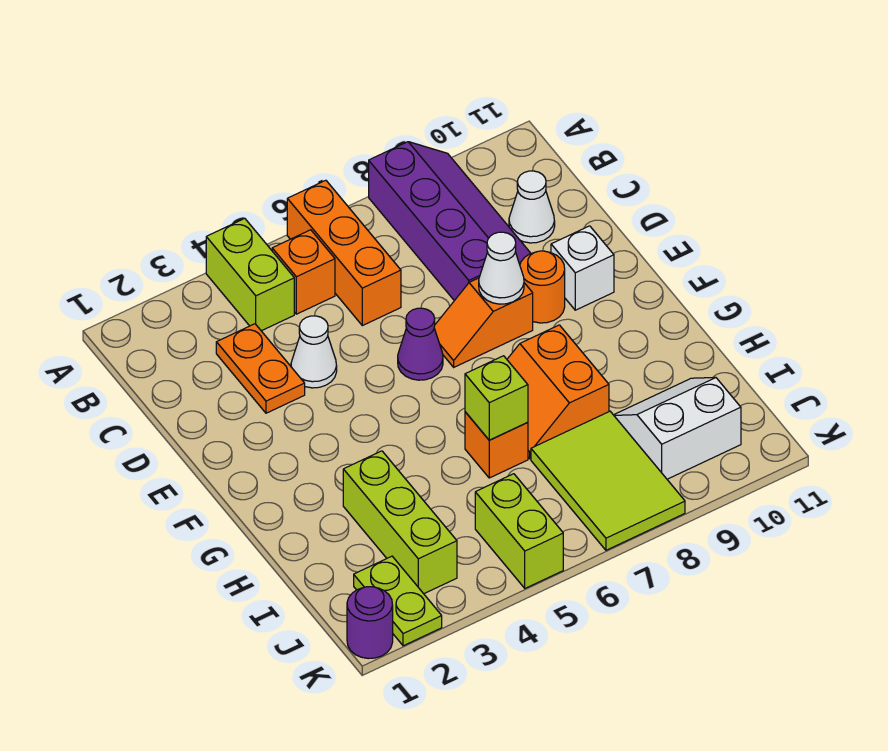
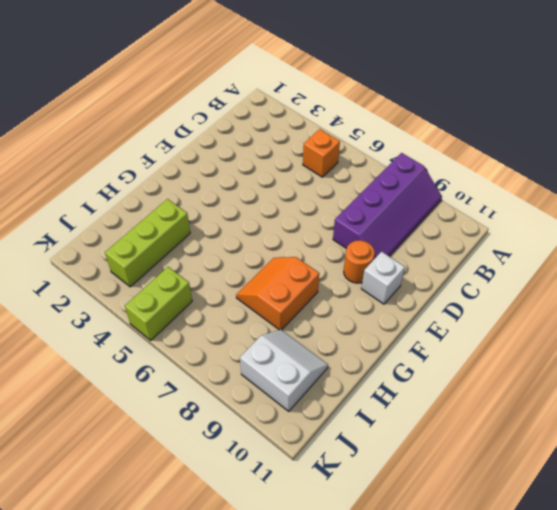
none -> lime brick A4:B4 level 1
none -> orange brick A6:C6 level 1
none -> orange plate C3:D3 level 1

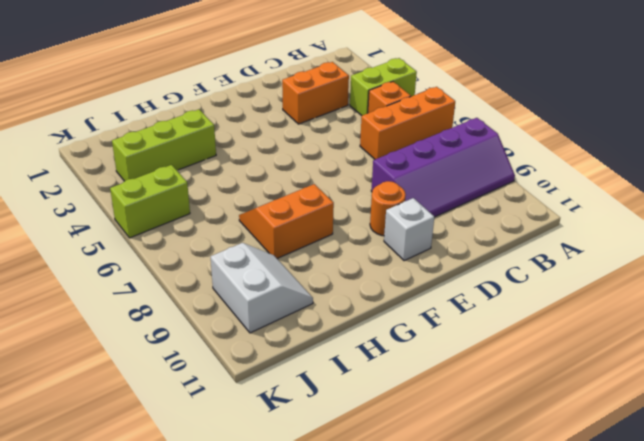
orange brick C3:D3 level 1 -> orange plate C3:D3 level 1
none -> white cone C10 level 1
none -> white cone D4 level 1
none -> purple cone E6 level 1

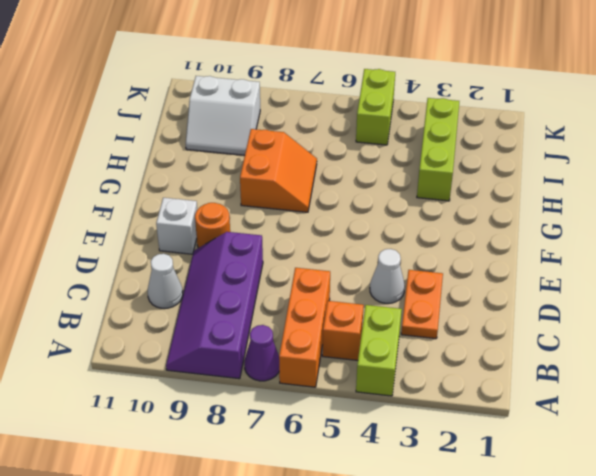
purple cone A7 level 1 -> purple cone E6 level 1
none -> orange slope E7:E8 level 1 top 8
none -> orange brick H6 level 1
none -> lime tile I7:K8 level 1

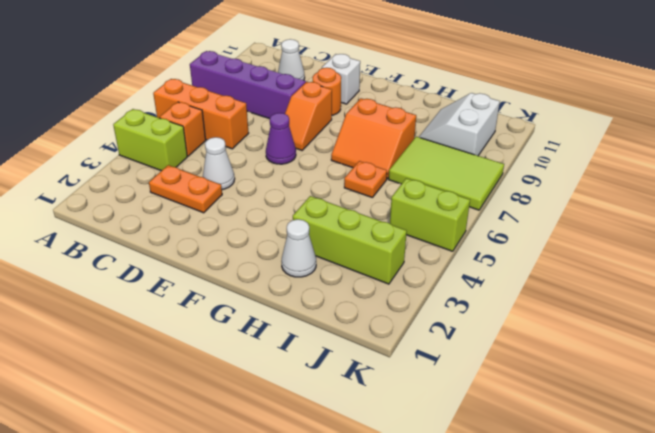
white cone H2 level 1 -> white cone E8 level 2
orange plate H6 level 1 -> orange brick H6 level 1
none -> lime plate J2:K2 level 1
none -> purple round brick K1 level 1
none -> lime brick H6 level 2

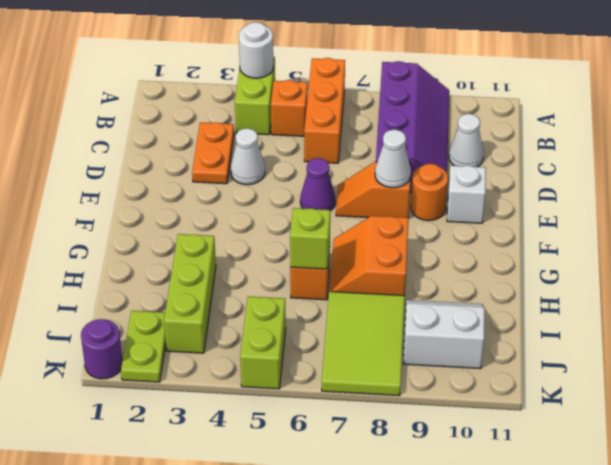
white round brick A4 level 2 -> none

